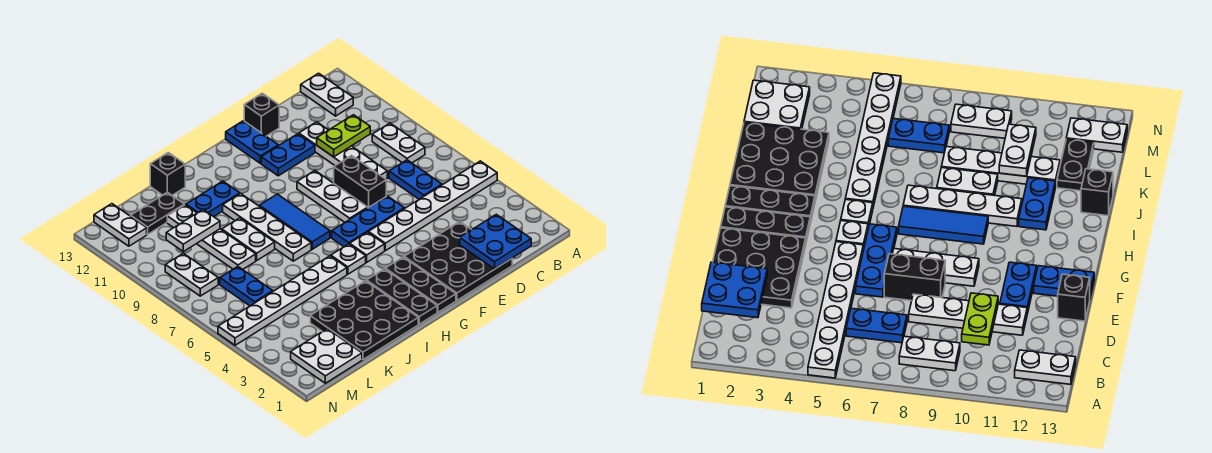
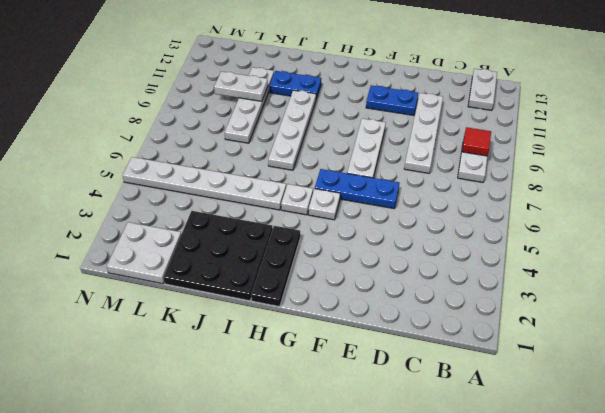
red tile B9 level 2 -> none
none -> white plate A5:F5 level 1
none -> blue plate C6:C7 level 1
none -> black plate D1:F3 level 1
none -> black brick E7:E8 level 1

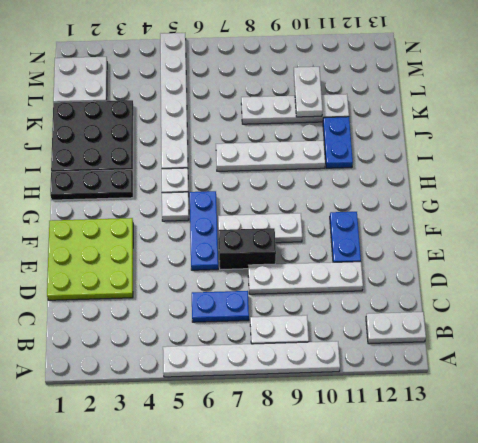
white plate A5:A10 level 1 -> white plate A5:F5 level 1
lime plate D1:F3 level 1 -> black plate D1:F3 level 1
none -> black brick E13 level 1
none -> blue plate F12:F13 level 1
none -> black plate G1:G3 level 1
none -> blue tile H7:H9 level 1

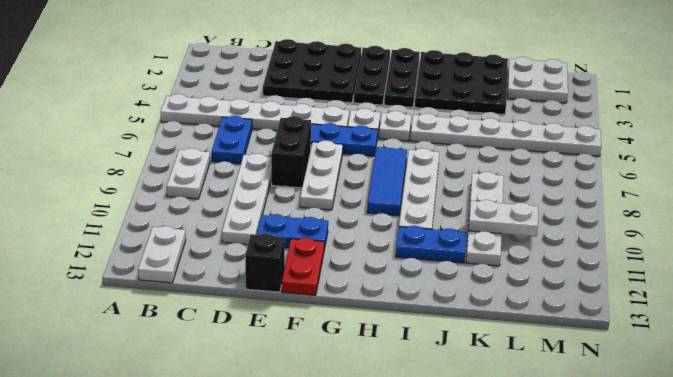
red plate F12:F13 level 1 -> blue plate F12:F13 level 1
none -> white plate J8:J9 level 1
none -> black brick J13 level 1
none -> black plate K12:L12 level 1
none -> blue plate L6:L7 level 1

